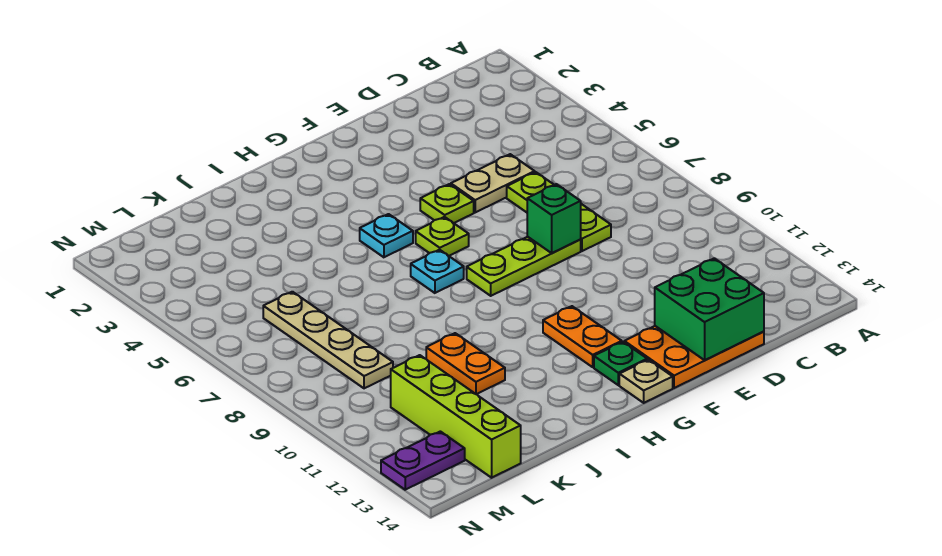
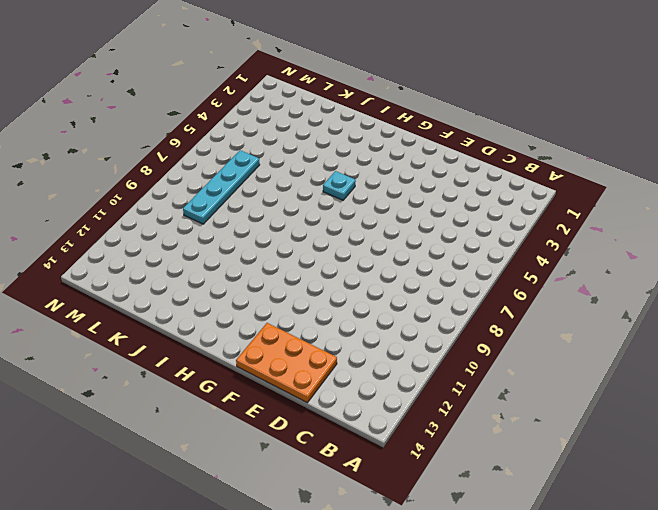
cyan plate L6:L9 level 1 -> tan plate L6:L9 level 1
none -> tan plate D5:E5 level 1
none -> lime plate D6:D8 level 1
none -> lime plate E8:G8 level 1

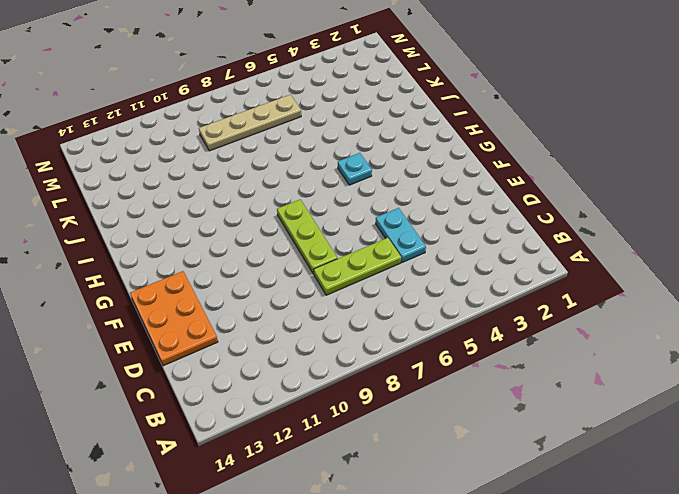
cyan plate D5:E5 level 1 -> tan plate D5:E5 level 1
none -> lime plate F5 level 1
none -> lime plate G6 level 1
none -> orange plate G11:G12 level 1

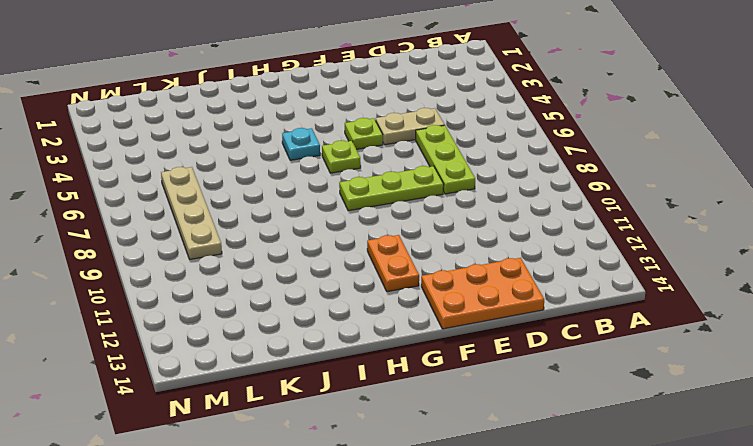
none -> green plate G13 level 1
none -> tan plate G14 level 1
none -> cyan plate H7 level 1

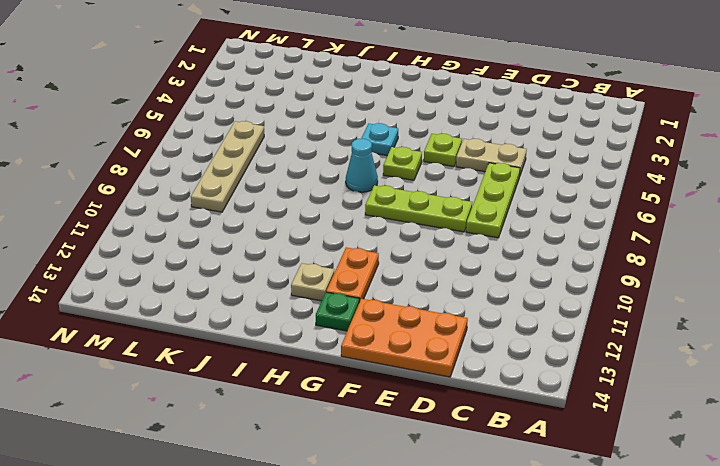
cyan cone H7 level 1 -> cyan plate H7 level 1
tan plate H12 level 1 -> tan plate G14 level 1
none -> orange plate J10:J11 level 1
none -> lime brick L11:L14 level 1
none -> purple plate M13:N13 level 1

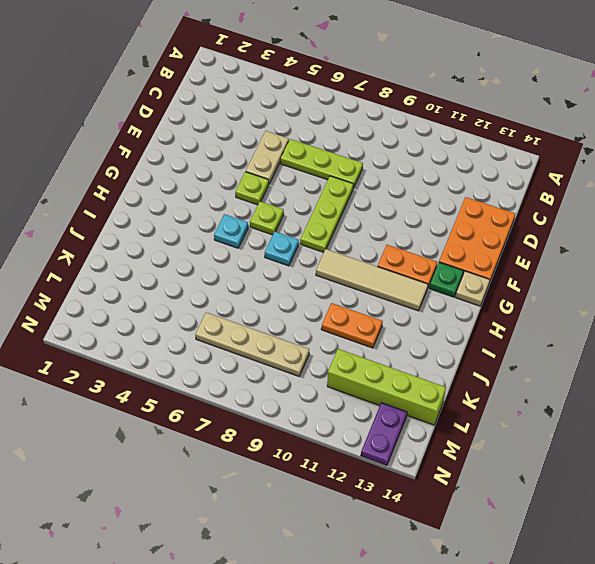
tan tile H9:H12 level 1 -> none
none -> green brick D13:E14 level 2
none -> green brick E8 level 2

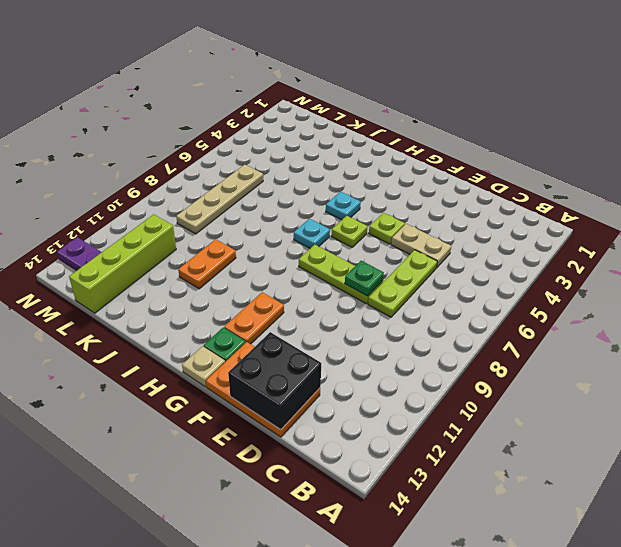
black brick D13:E14 level 2 -> green brick D13:E14 level 2
green plate E8 level 2 -> green brick E8 level 2

